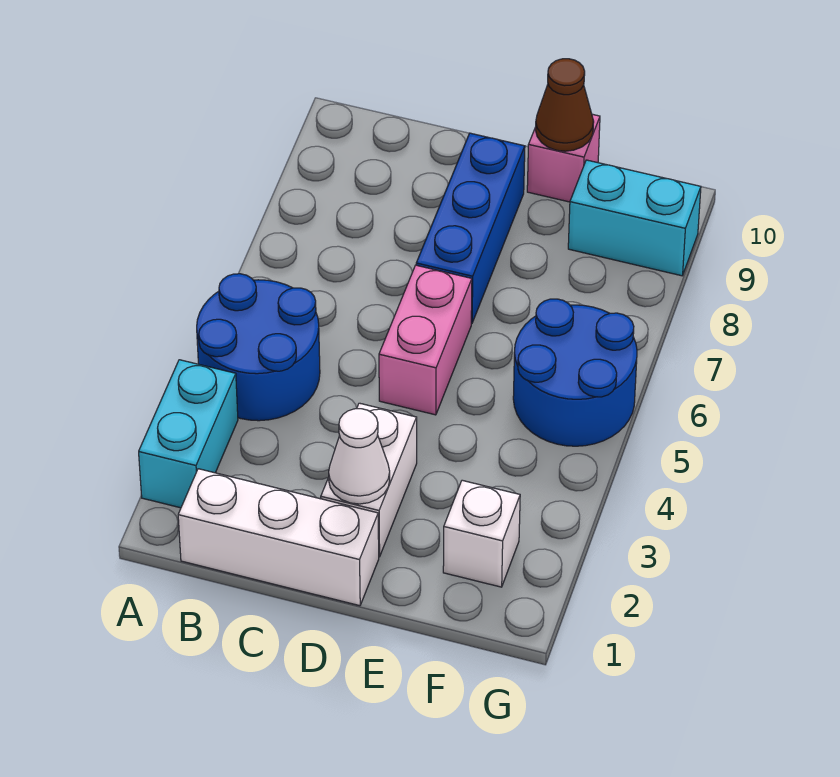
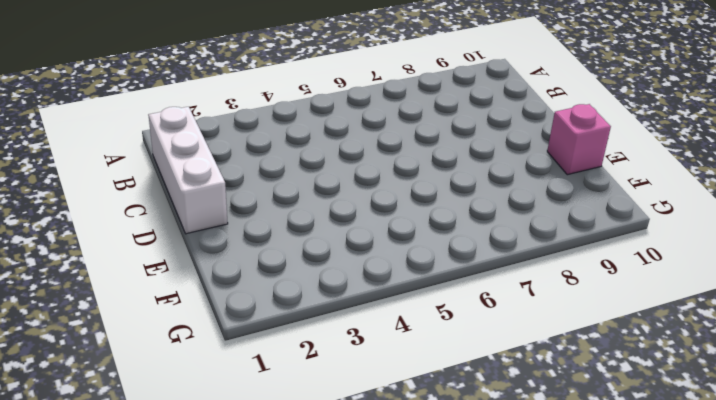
none -> cyan brick A2:A3 level 1
none -> blue round brick A4:B5 level 1
none -> white brick D2:D3 level 1

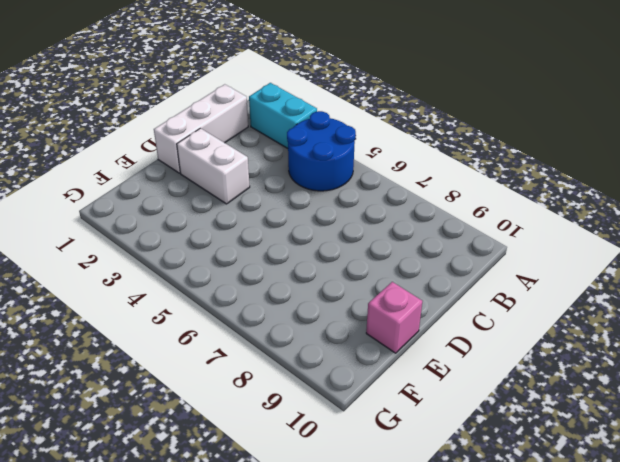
none -> pink brick D5:D6 level 1
none -> blue brick D7:D9 level 1
none -> white brick F2 level 1

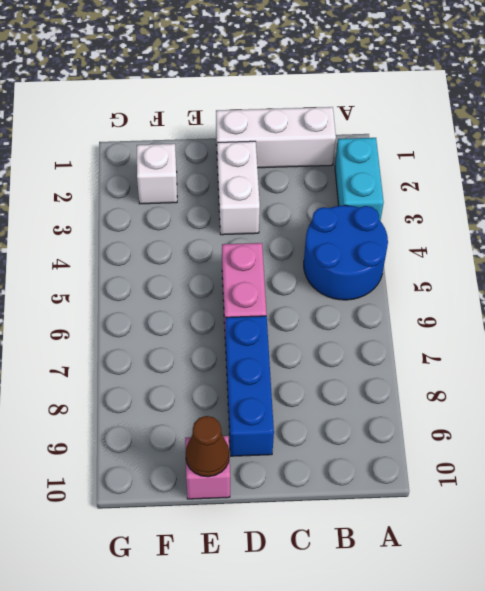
none -> blue round brick F5:G6 level 1
none -> cyan brick F9:G9 level 1
none -> white cone D2 level 2

